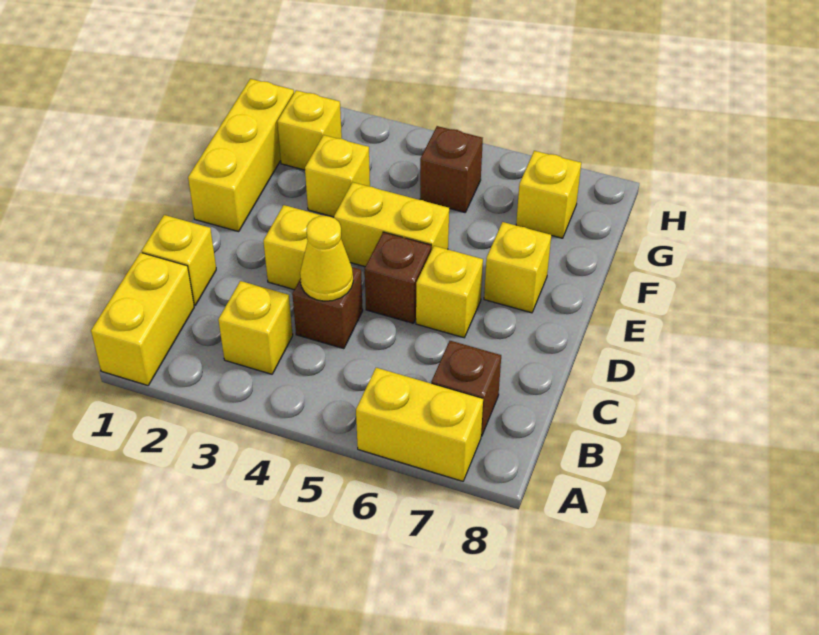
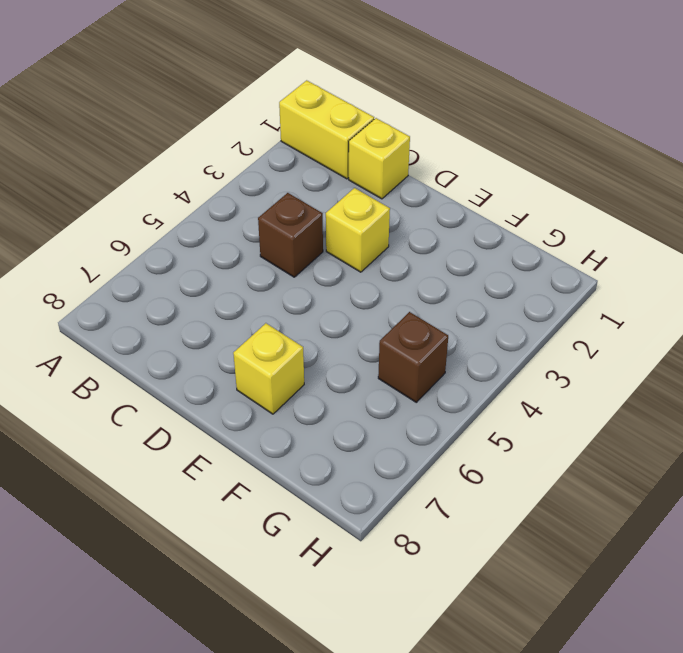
none -> yellow brick A6:A7 level 1
none -> yellow brick B3 level 1
none -> brown brick B7 level 1

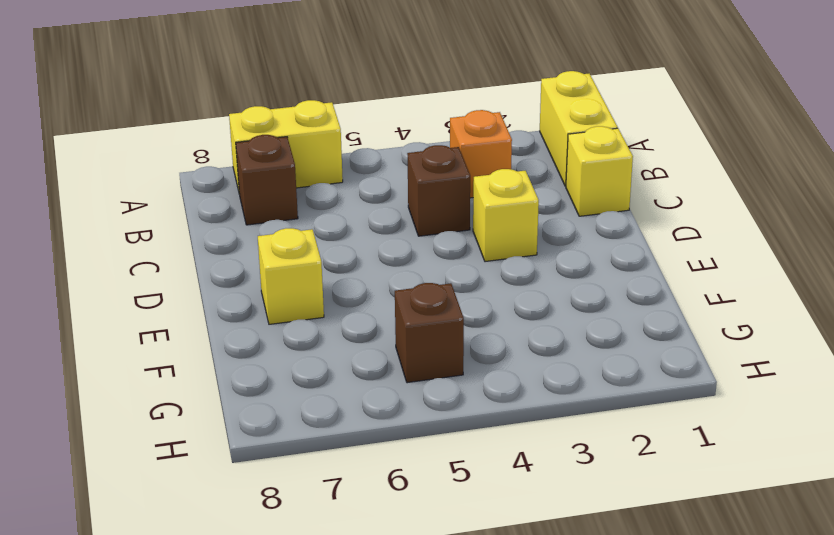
orange brick B3 level 1 -> yellow brick B3 level 1
none -> brown brick D5 level 1
none -> yellow brick D6 level 1
none -> yellow brick E1:G1 level 1

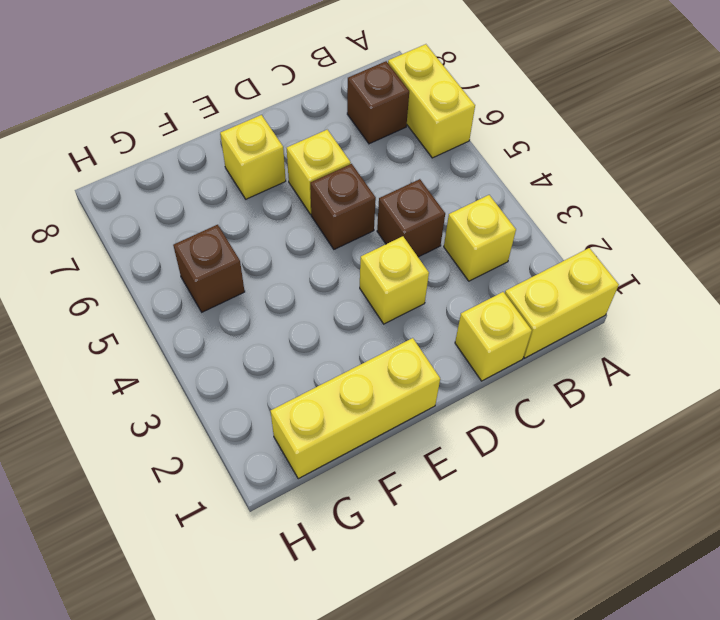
none -> yellow brick E4:E5 level 1
none -> yellow brick F3 level 1
none -> yellow brick G2 level 1

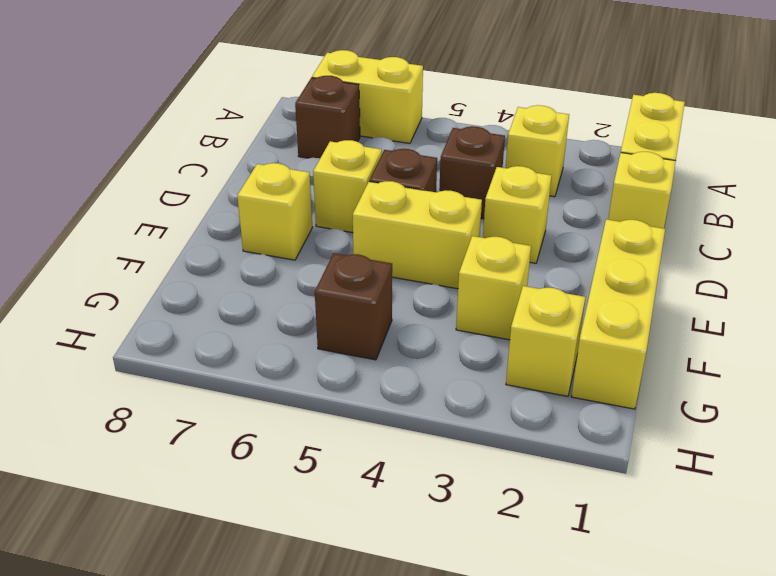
none -> yellow brick G7 level 1
none -> yellow cone C4 level 2

